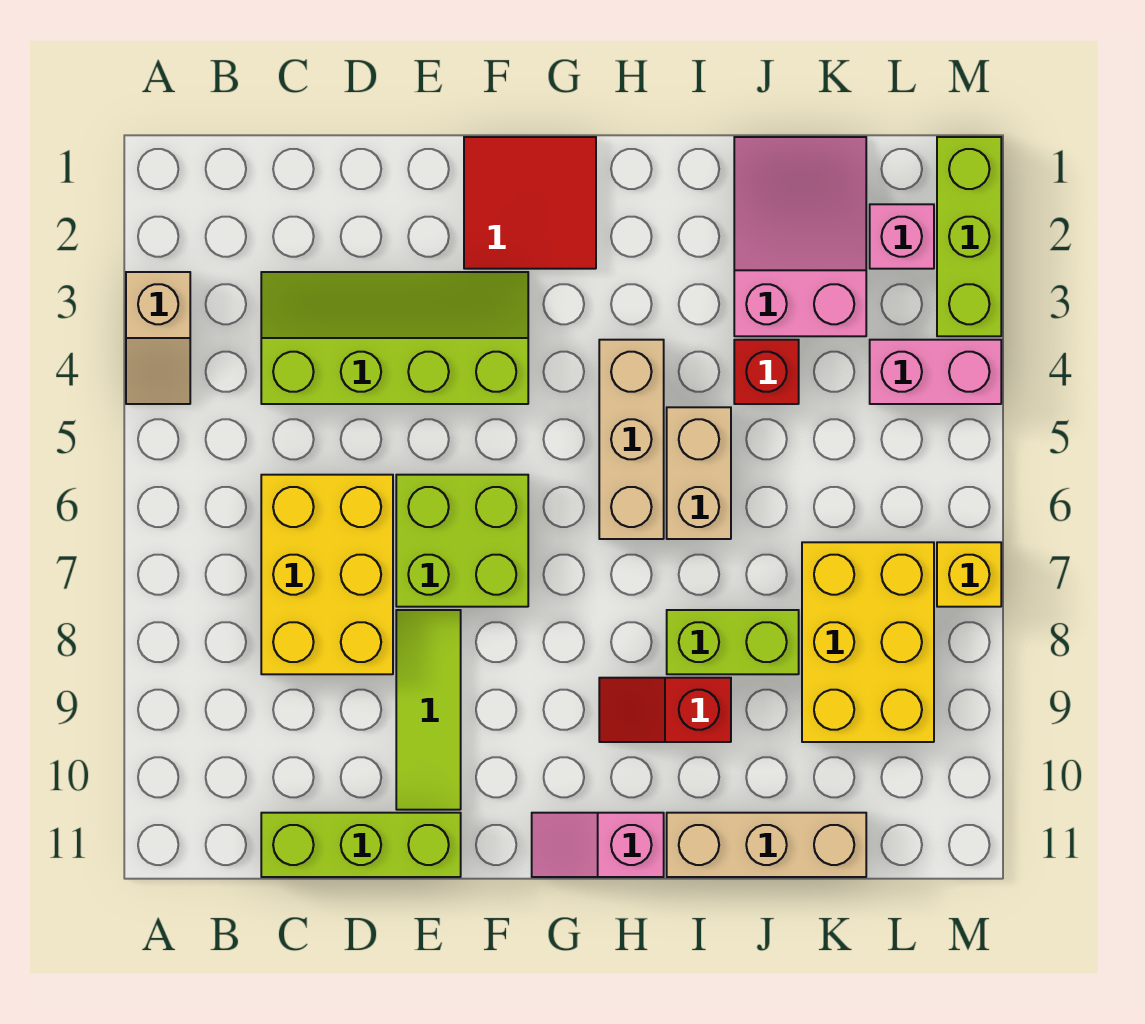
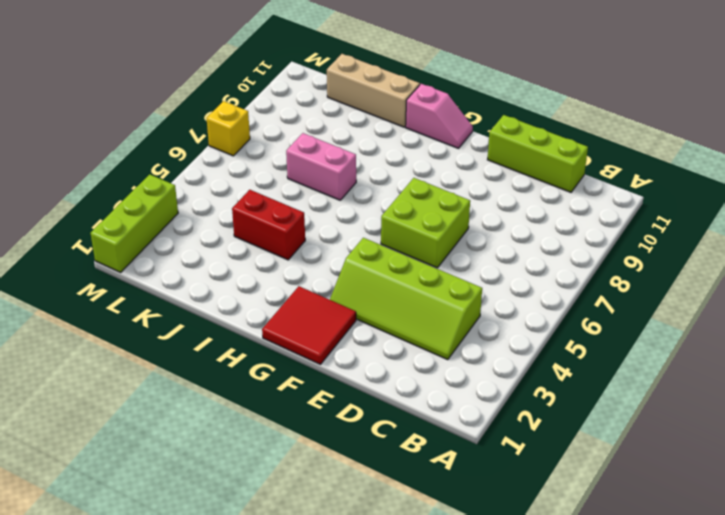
red brick I4:J4 level 1 -> red brick J4 level 1
pink brick I7:J7 level 1 -> pink brick L4:M4 level 1
none -> tan slope A3:A4 level 1 top 3
none -> yellow brick C6:D8 level 1
none -> lime tile E8:E10 level 1

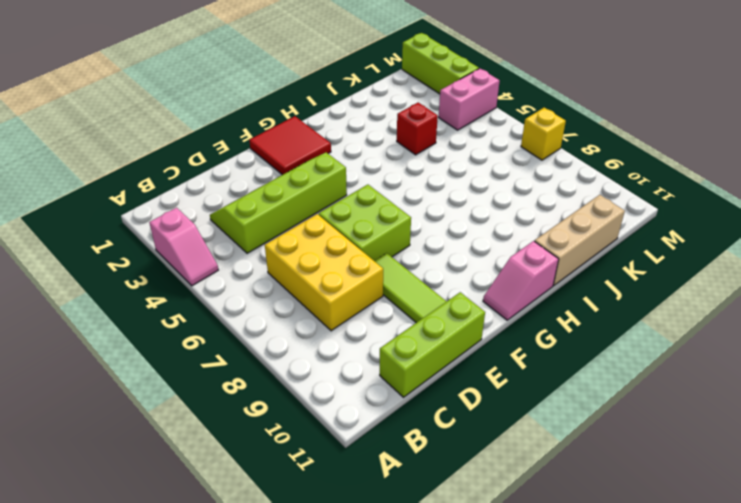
pink slope A3:A4 level 1 top 3 -> tan slope A3:A4 level 1 top 3
none -> tan brick H4:H6 level 1
none -> red slope H9:I9 level 1 top I
none -> tan brick I5:I6 level 1

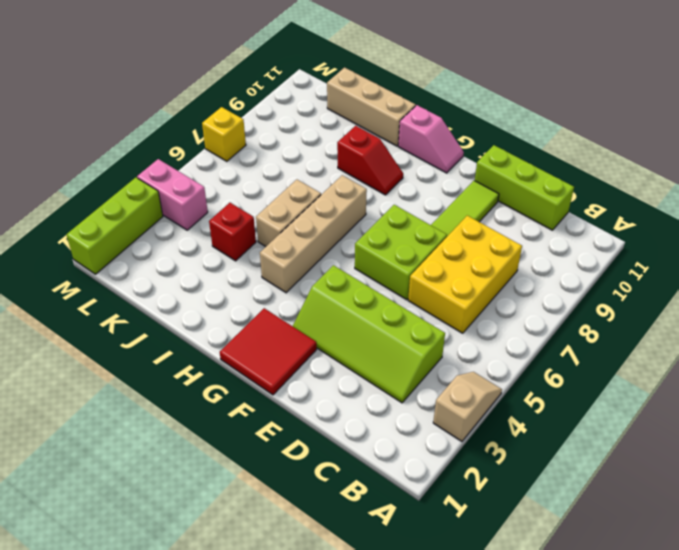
tan brick H4:H7 level 1 -> tan brick H4:H6 level 1
none -> lime brick I8:J8 level 1
none -> pink slope J1:K3 level 1 top 3
none -> yellow brick K7:L9 level 1

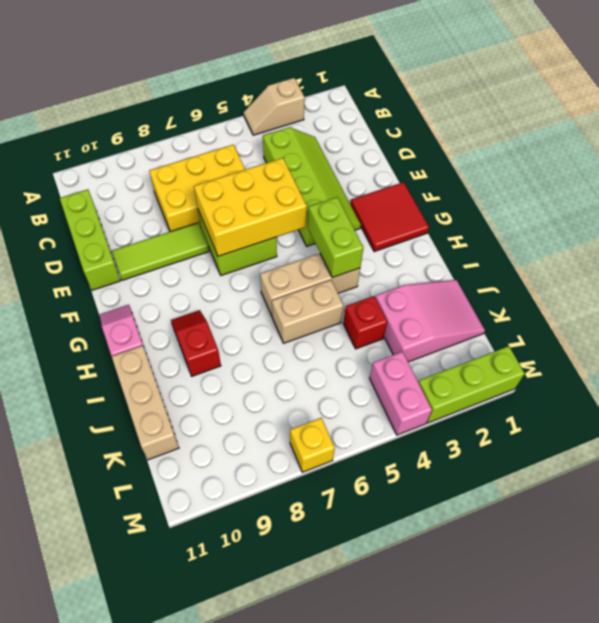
yellow brick E5:F7 level 2 -> yellow brick K7:L9 level 1
lime brick G4:H4 level 2 -> lime brick I8:J8 level 1
none -> pink brick L2 level 1

